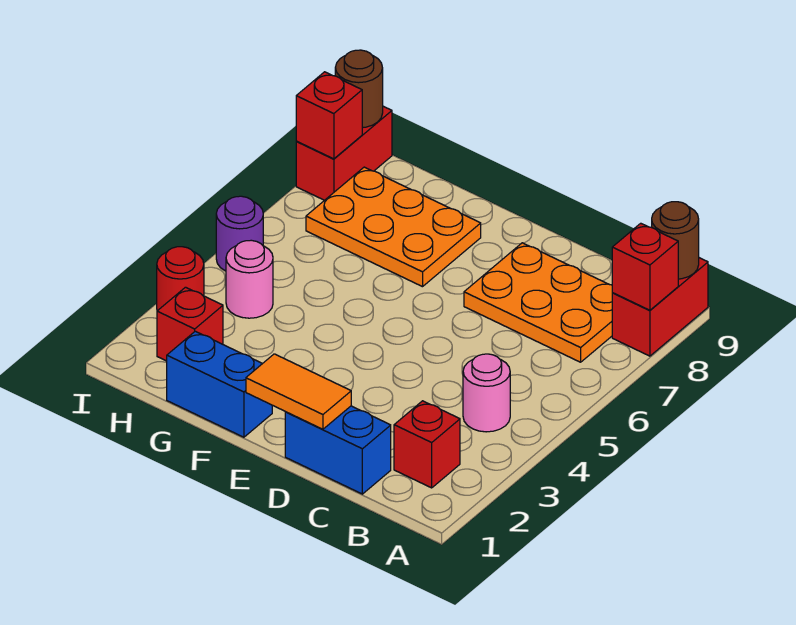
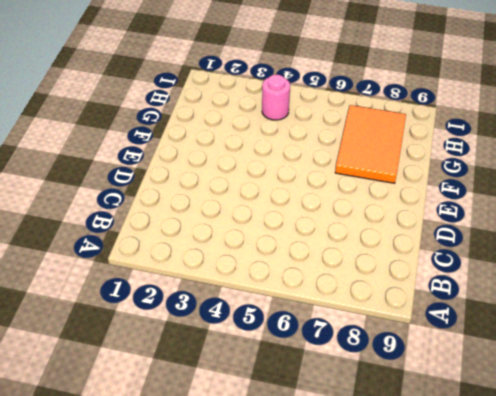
orange tile F7:H8 level 1 -> orange plate F7:H8 level 1
none -> red brick A8:A9 level 1
none -> red brick B2 level 1
none -> pink round brick B4 level 1

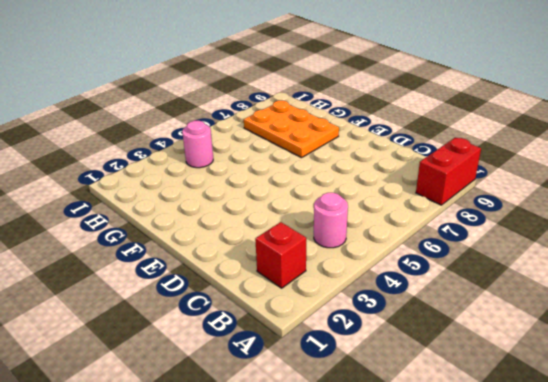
none -> orange plate B7:D8 level 1
none -> blue brick C1:D1 level 1
none -> blue brick F1:G1 level 1

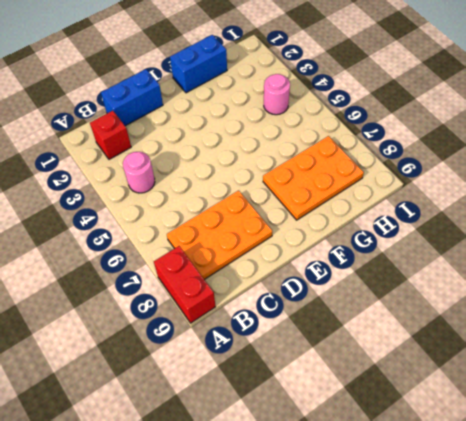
none -> red brick H2 level 1
none -> red round brick I3 level 1
none -> purple round brick I5 level 1

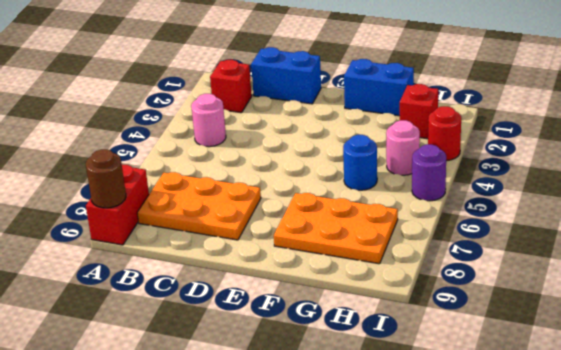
blue round brick G5 level 1 -> none
none -> red brick I8:I9 level 1
none -> red brick A8 level 2
none -> orange tile D1:E1 level 2

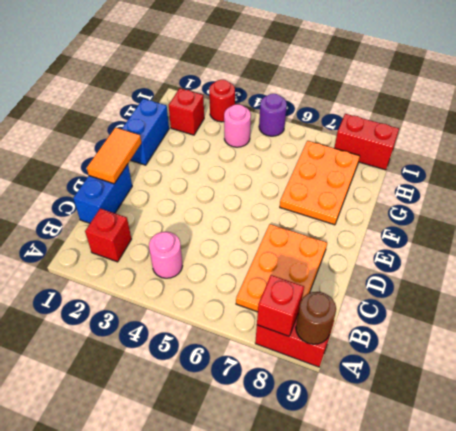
none -> red brick I8 level 2
none -> brown round brick I9 level 2

